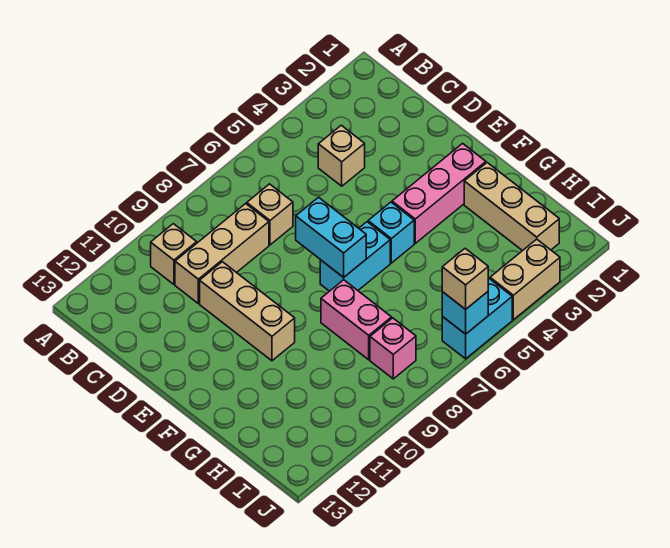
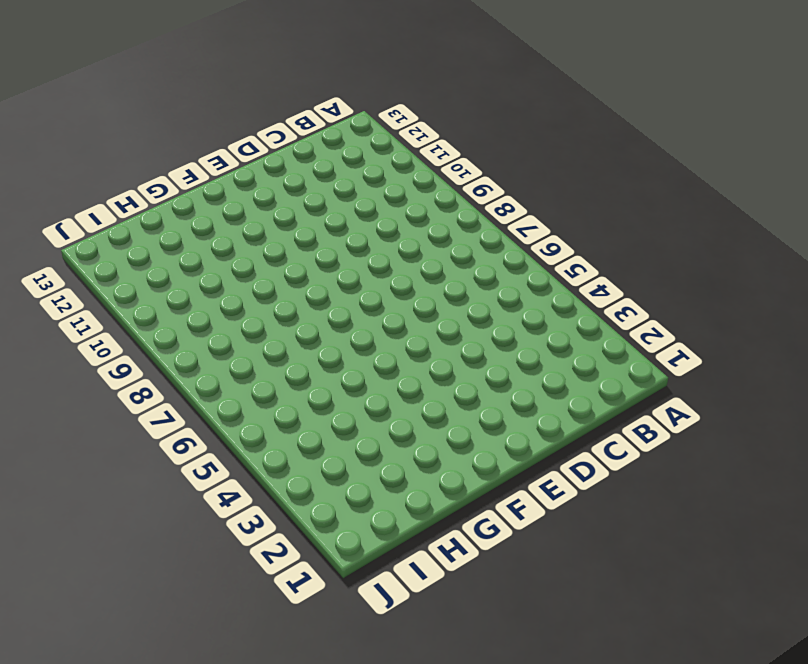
none -> tan brick B10 level 1
none -> tan brick C4 level 1
none -> tan brick C7 level 1

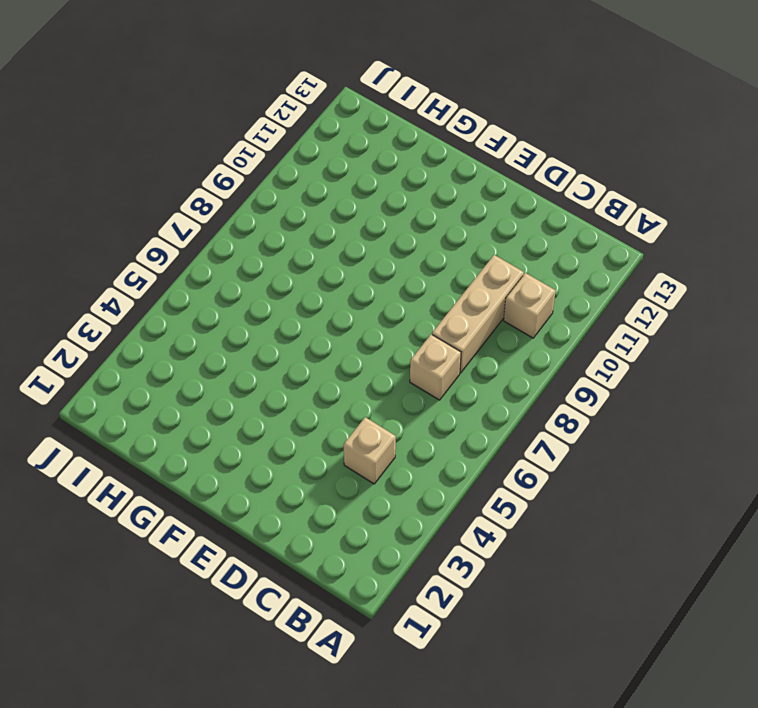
none -> tan brick D10:F10 level 1
none -> pink brick F2:F4 level 1
none -> cyan brick F5 level 1

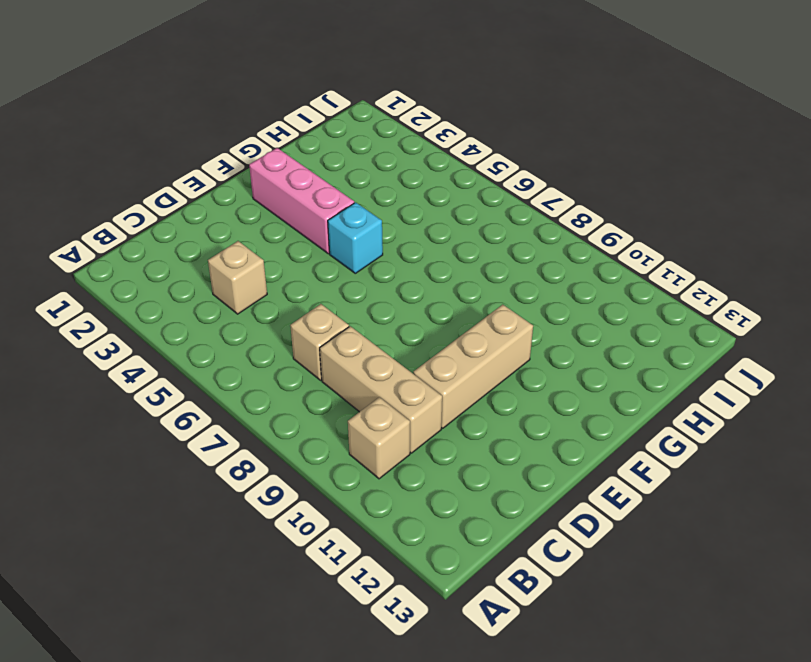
none -> cyan brick F6:F7 level 1
none -> tan brick G2:I2 level 1
none -> pink brick G8:H8 level 1

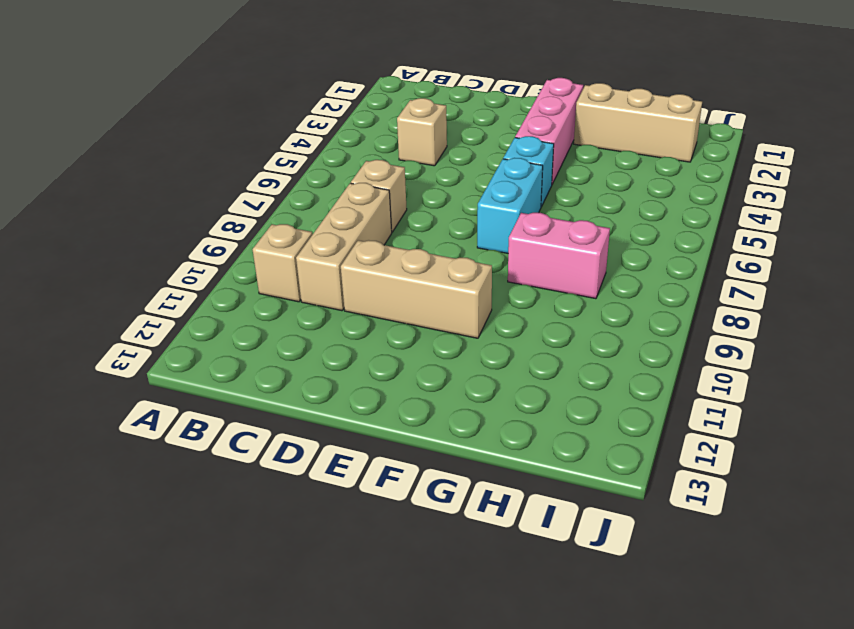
none -> pink brick I8 level 1
none -> tan brick J3:J4 level 1
none -> cyan brick J5:J6 level 1

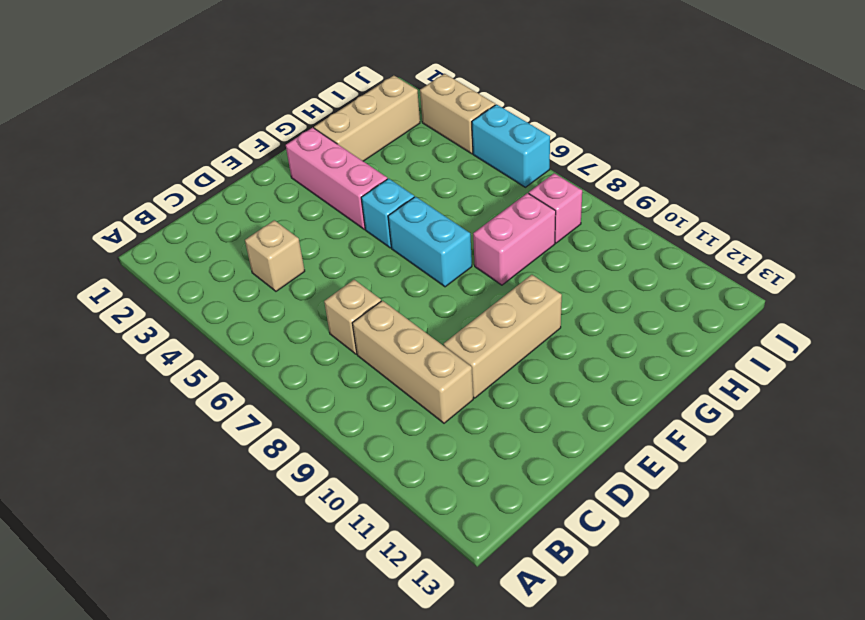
none -> tan brick B10 level 1
none -> cyan brick E7:F7 level 2
none -> cyan brick J6 level 2

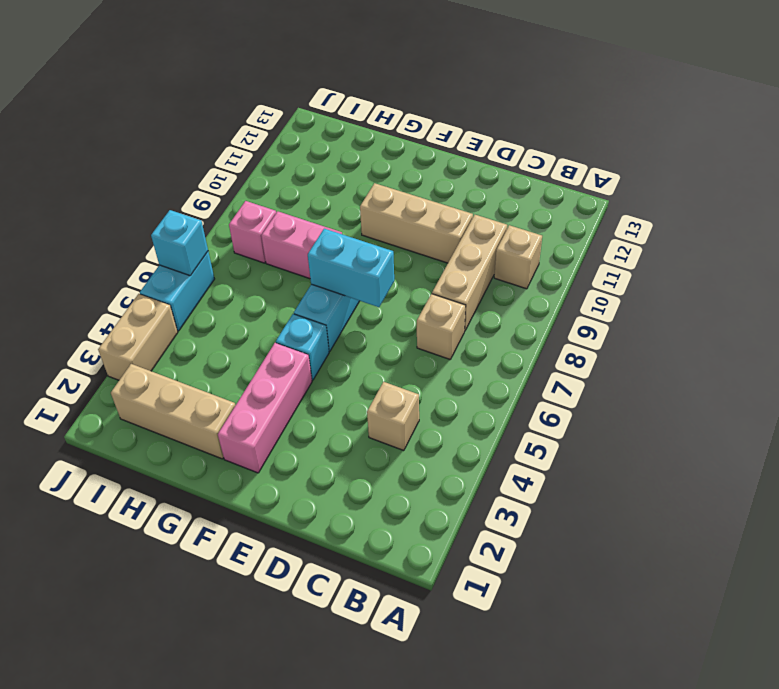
none -> tan brick J6 level 3

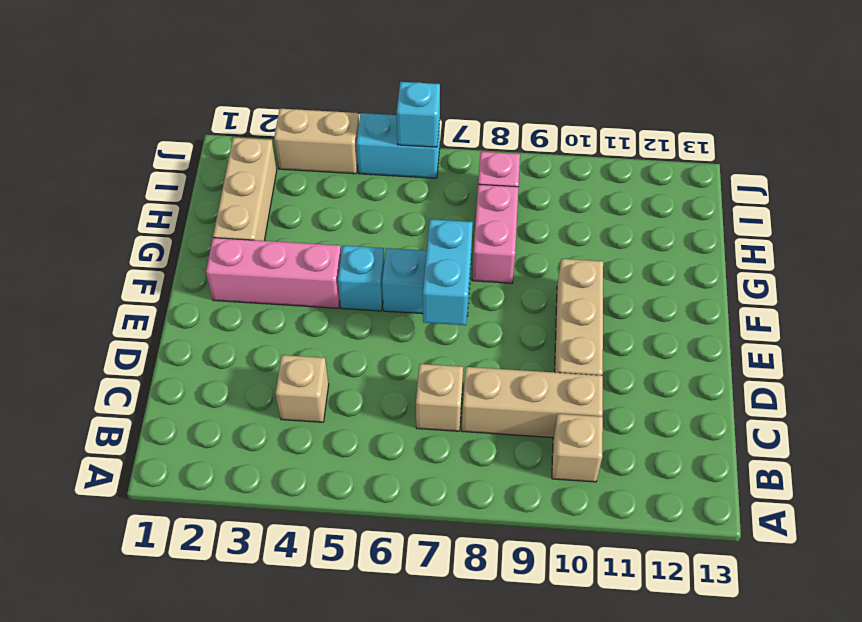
none -> tan brick J6 level 3

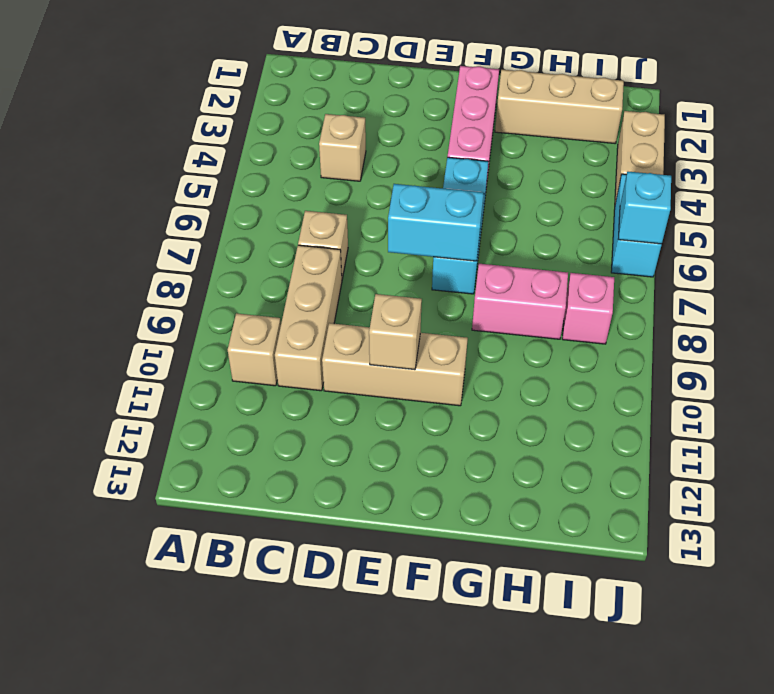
tan brick E10 level 2 -> tan brick J6 level 3

